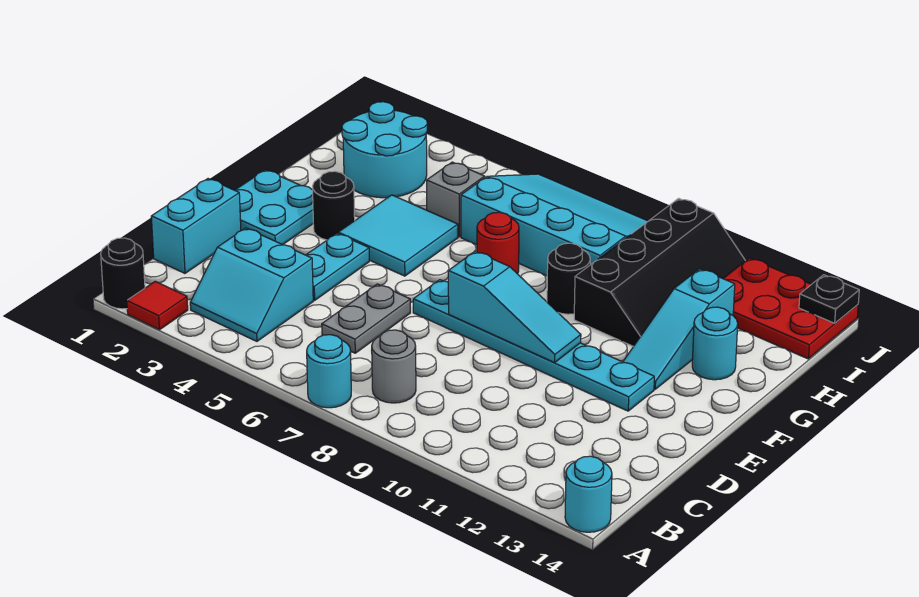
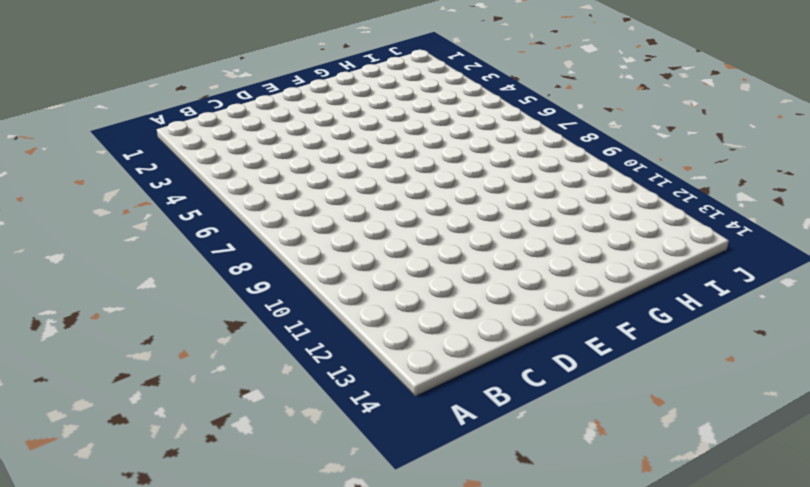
none -> black round brick A1 level 1
none -> red tile A2 level 1
none -> cyan round brick A7 level 1

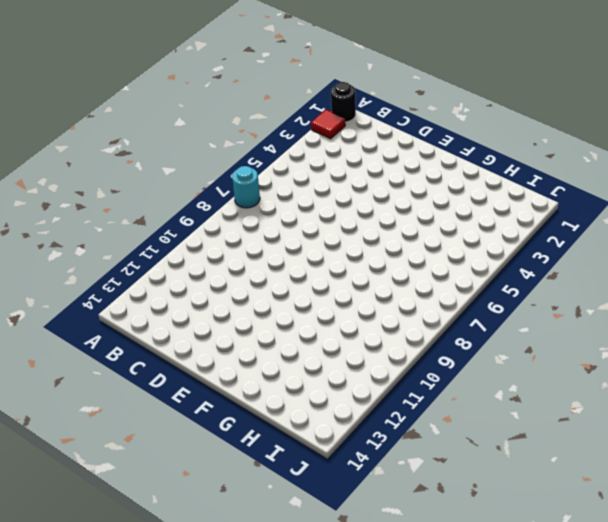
none -> cyan round brick A14 level 1
none -> cyan slope B3:C4 level 1 top C
none -> grey round brick B8 level 1

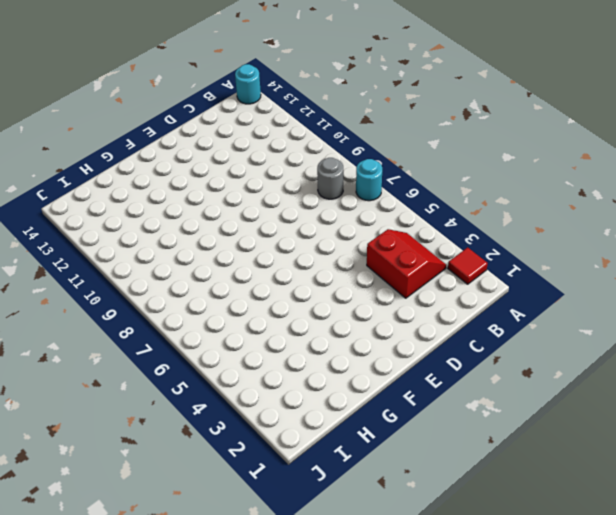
red slope B3:C4 level 1 top C -> cyan slope B3:C4 level 1 top C
none -> black round brick A1 level 1
none -> cyan brick C1:D1 level 1
none -> grey plate C6:D6 level 1

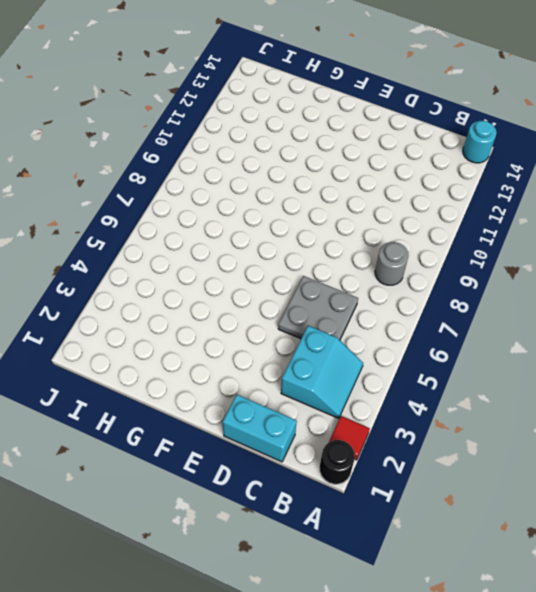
grey plate C5:D6 level 1 -> grey plate C6:D6 level 1
none -> cyan round brick A7 level 1
none -> cyan plate D4:E4 level 1
none -> cyan plate E1:F2 level 1

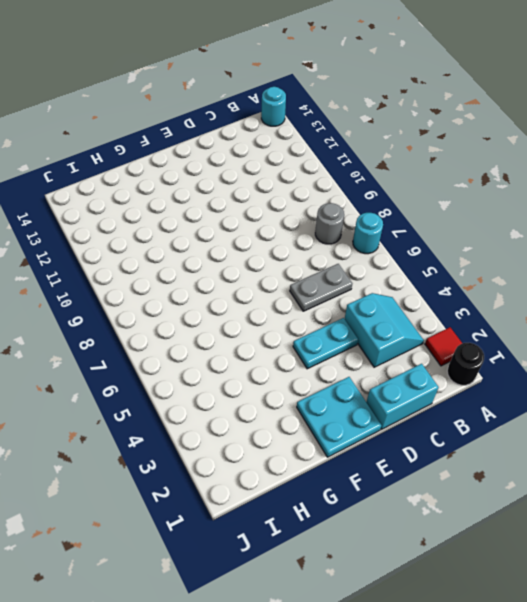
none -> cyan plate E7:E12 level 1
none -> black round brick F3 level 1
none -> cyan tile F4:G5 level 1

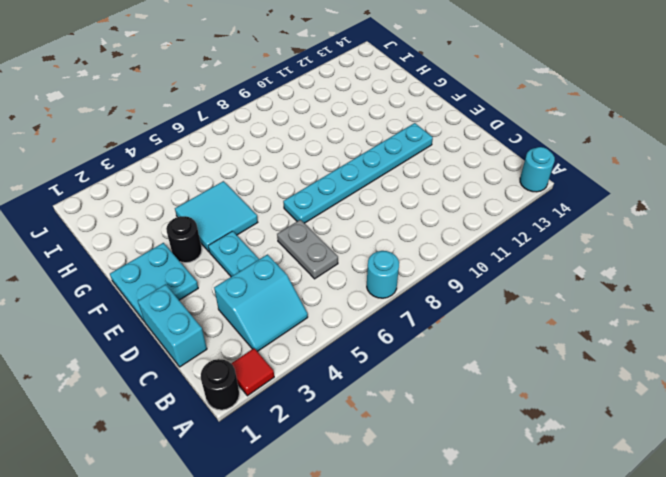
none -> grey round brick B8 level 1
none -> cyan slope F12:H12 level 1 top H
none -> red round brick G7 level 1

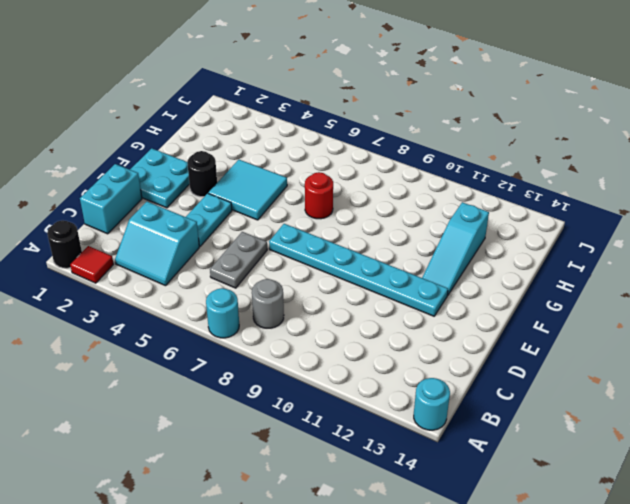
none -> black round brick G9 level 1
none -> black slope G10:J11 level 1 top 10
none -> cyan round brick G13 level 1

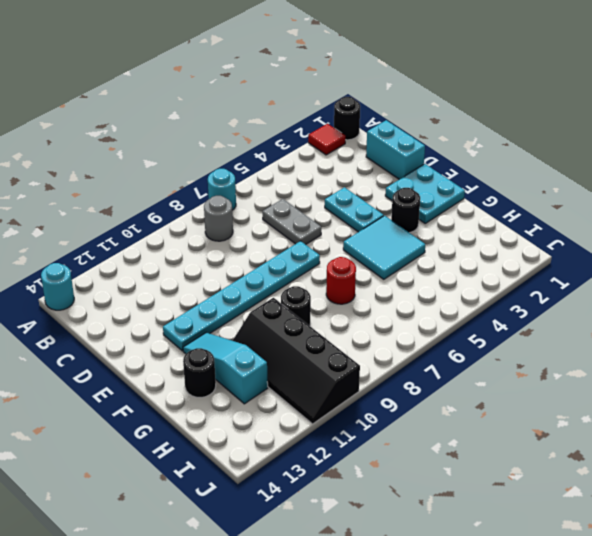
black round brick G13 level 1 -> cyan round brick G13 level 1
none -> cyan slope B3:C4 level 1 top C
none -> cyan round brick H2:I3 level 1
none -> grey brick H5 level 1

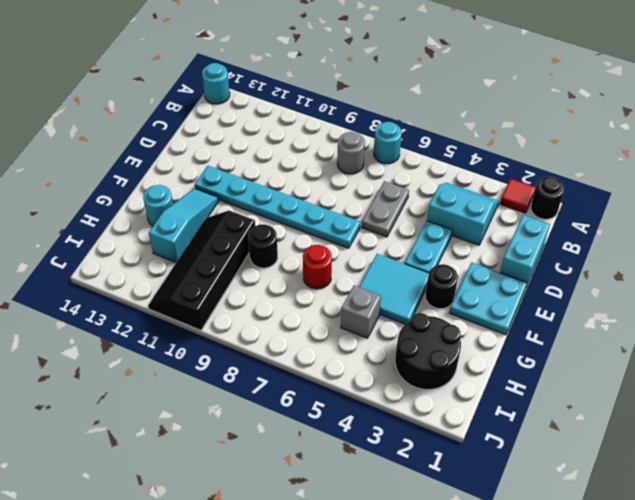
black round brick H2:I3 level 1 -> cyan round brick H2:I3 level 1
none -> cyan slope H6:J9 level 1 top H
none -> red plate I12:J14 level 1
none -> cyan slope E8:E10 level 2 top 8

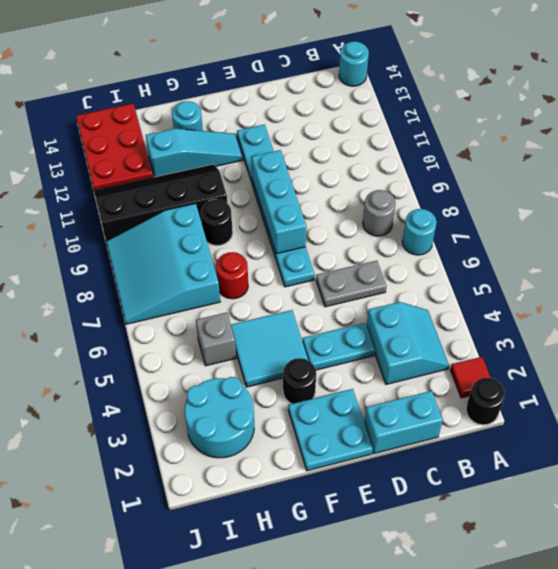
cyan brick E8:E10 level 2 -> cyan slope E8:E10 level 2 top 8
cyan slope H7:J9 level 1 top H -> cyan slope H6:J9 level 1 top H
none -> black plate J14 level 2

